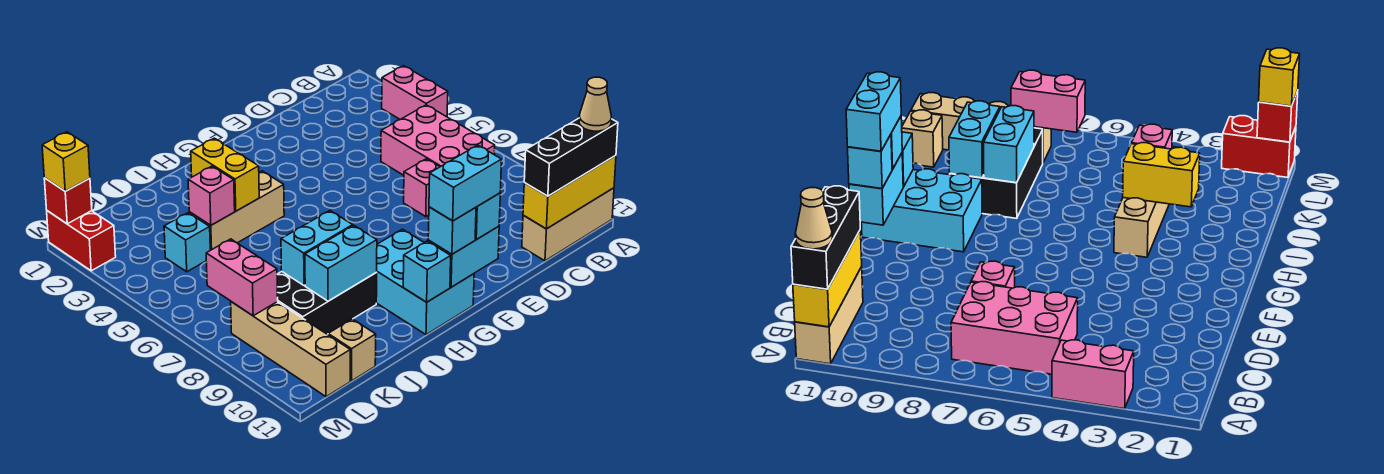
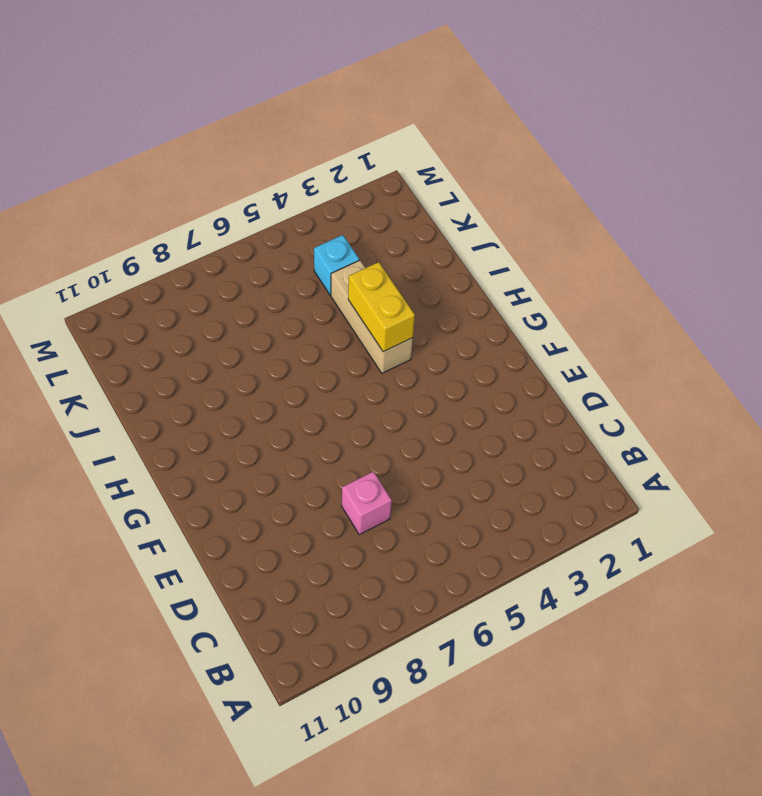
yellow brick H4:I4 level 2 -> yellow brick I3:I4 level 2
none -> pink brick A3:A4 level 1
none -> tan brick A11:C11 level 1
none -> pink brick B5:C7 level 1

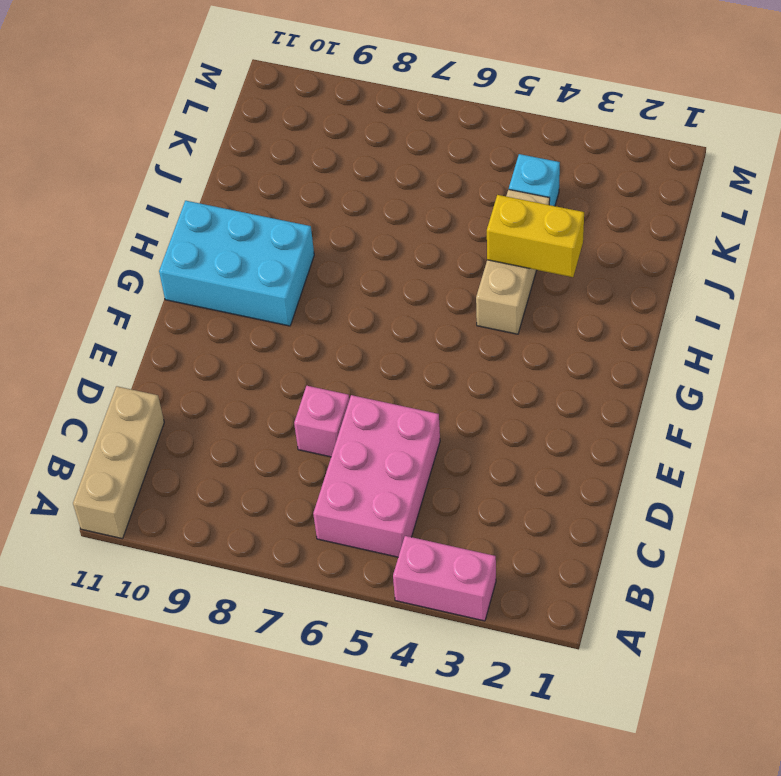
pink brick B5:D6 level 1 -> pink brick B5:C7 level 1
none -> black brick I8:K9 level 1
none -> tan brick K11 level 1
none -> tan brick L8:L11 level 1

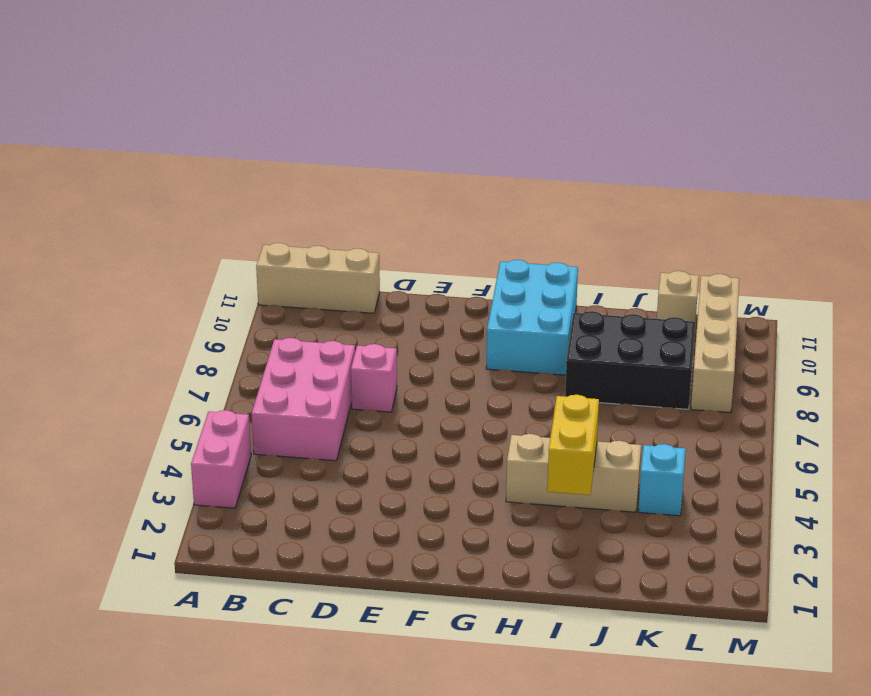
none -> red brick M1:M2 level 1
none -> yellow brick A11:C11 level 2
none -> cyan brick F11:G11 level 2

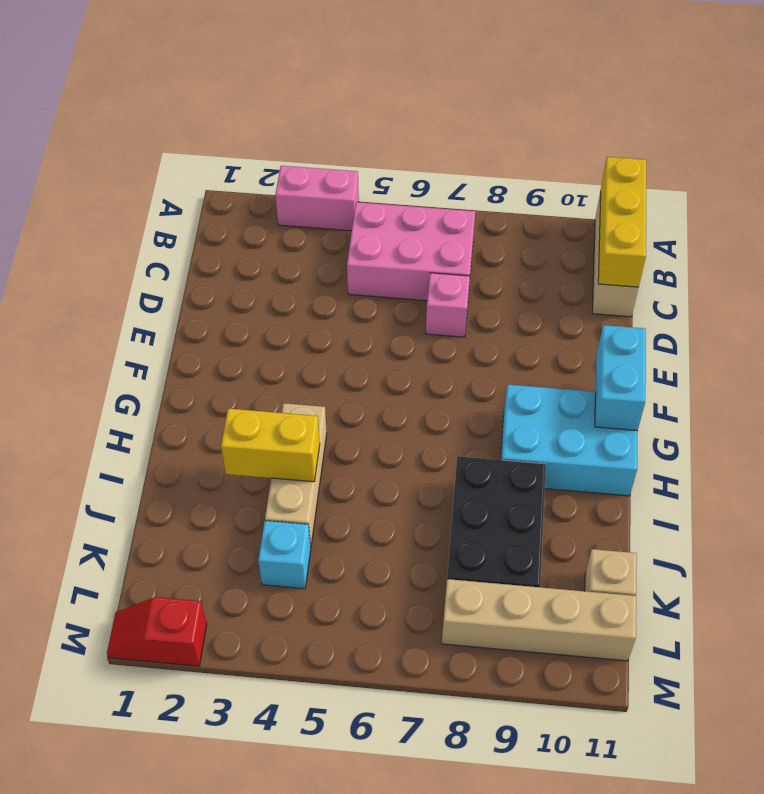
red slope M1:M2 level 1 top 2 -> red brick M1:M2 level 1
none -> cyan brick H11 level 2
none -> cyan brick I8:J8 level 2
none -> cyan brick I9:J9 level 2

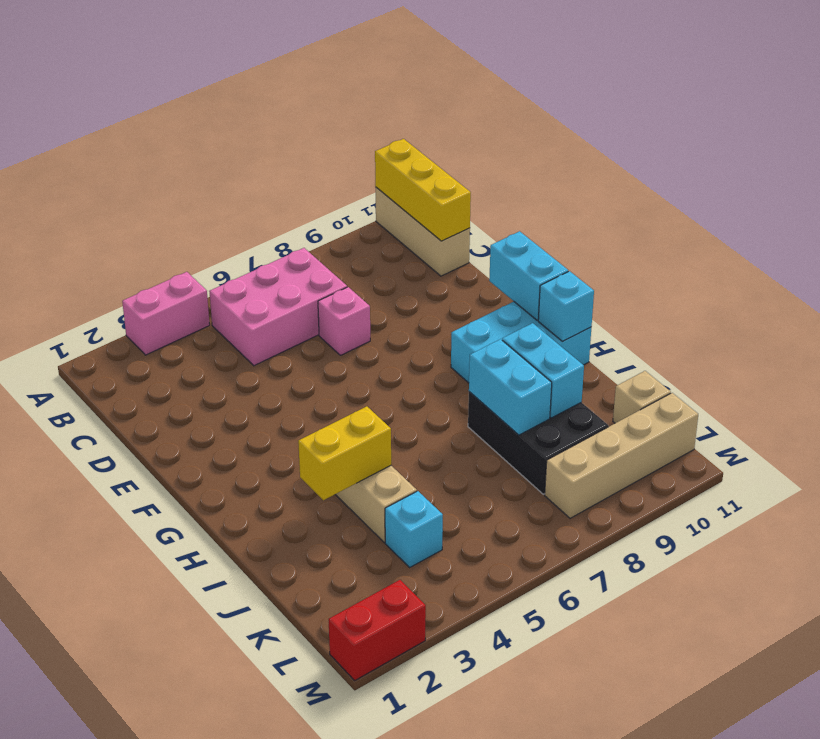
none -> pink brick J4 level 2
none -> pink brick L7:L8 level 2
none -> red brick M1 level 2

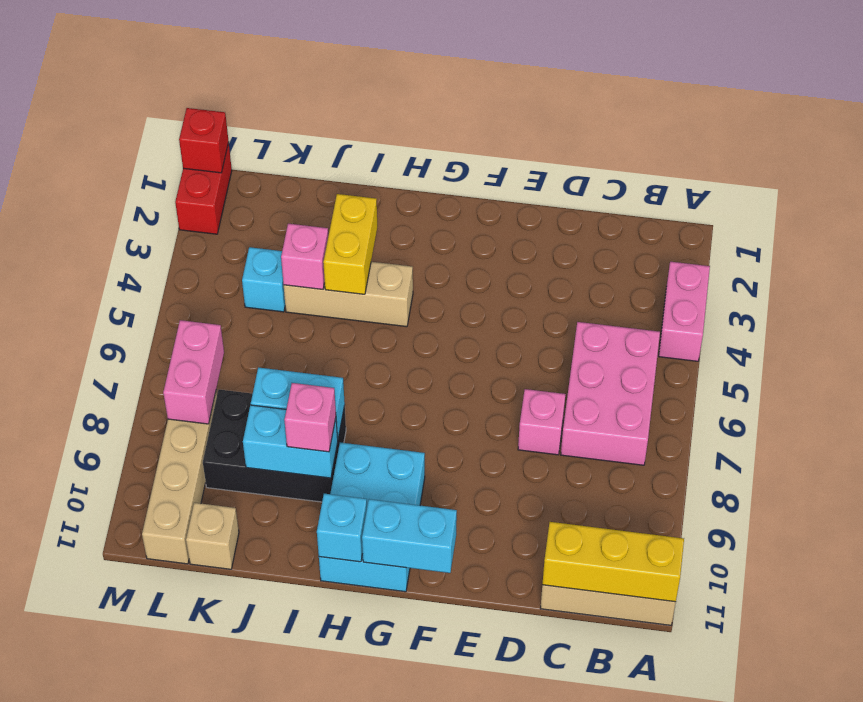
pink brick I9 level 3 -> none
none -> black brick A11:C11 level 3
none -> cyan brick F11 level 3
none -> cyan brick G11 level 3

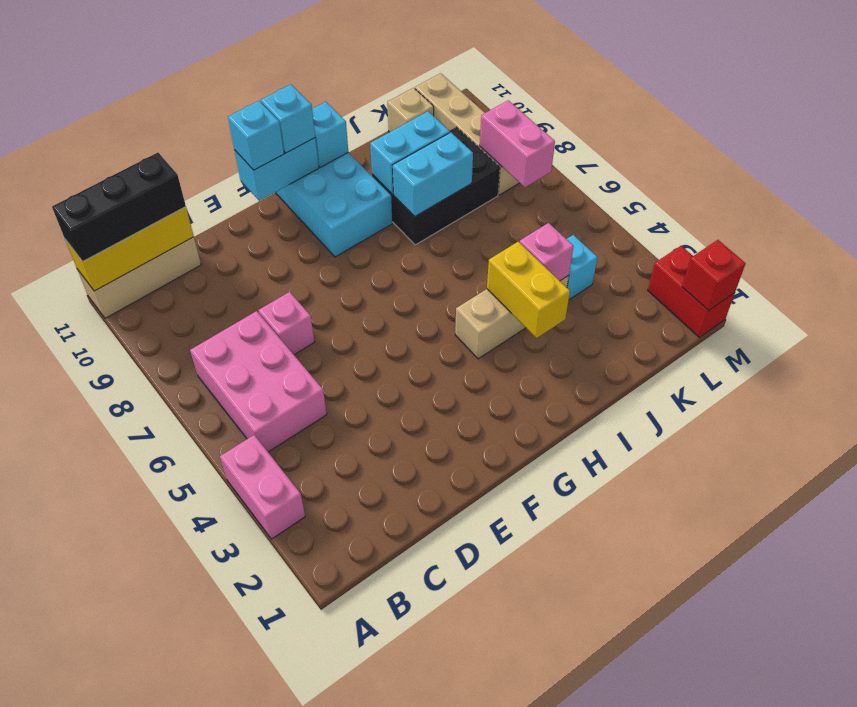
none -> yellow brick M1 level 3
none -> tan cone A11 level 4
none -> cyan brick F11:G11 level 4

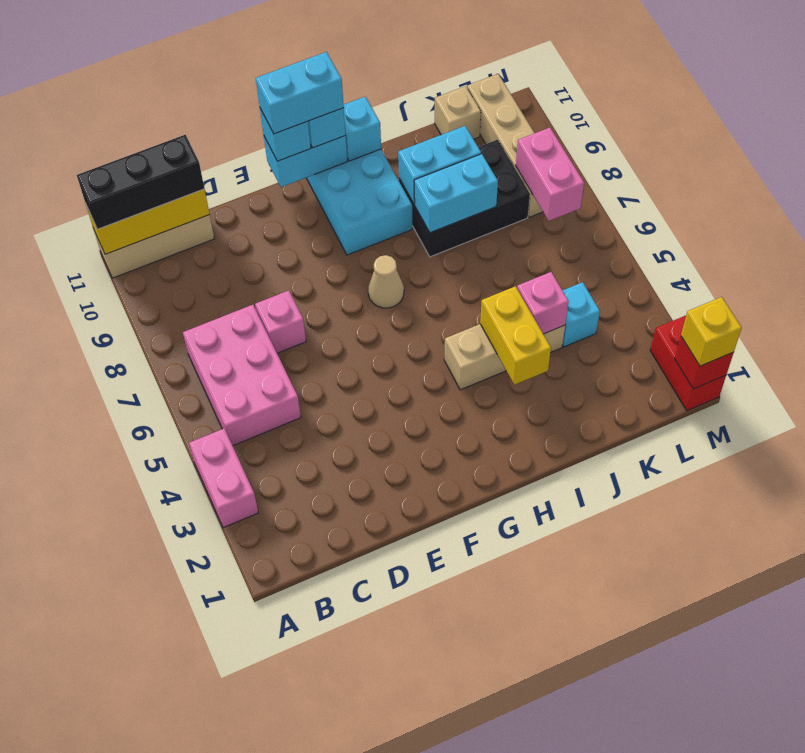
tan cone G7 level 1 -> tan cone A11 level 4

